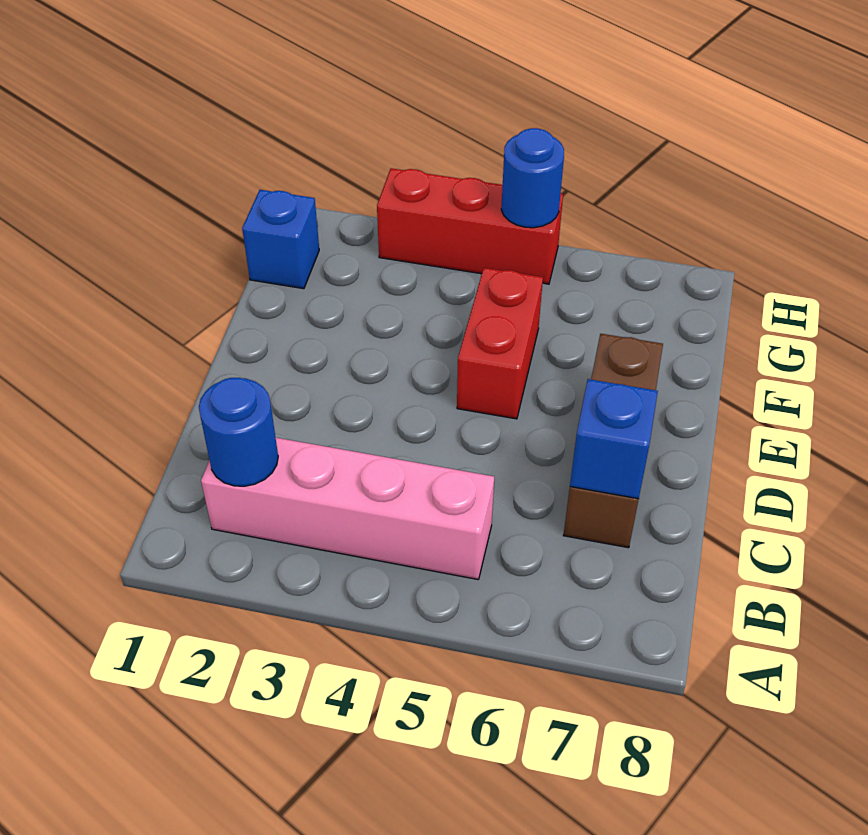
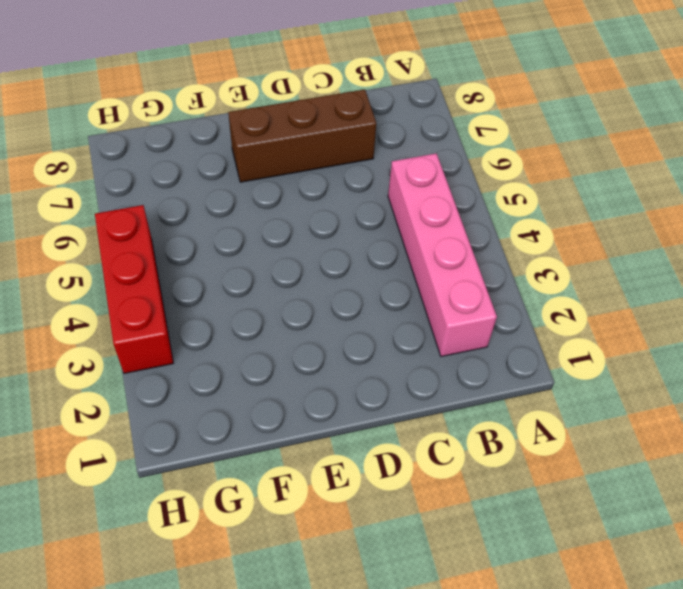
none -> red brick E5:F5 level 1
none -> blue brick G1 level 1

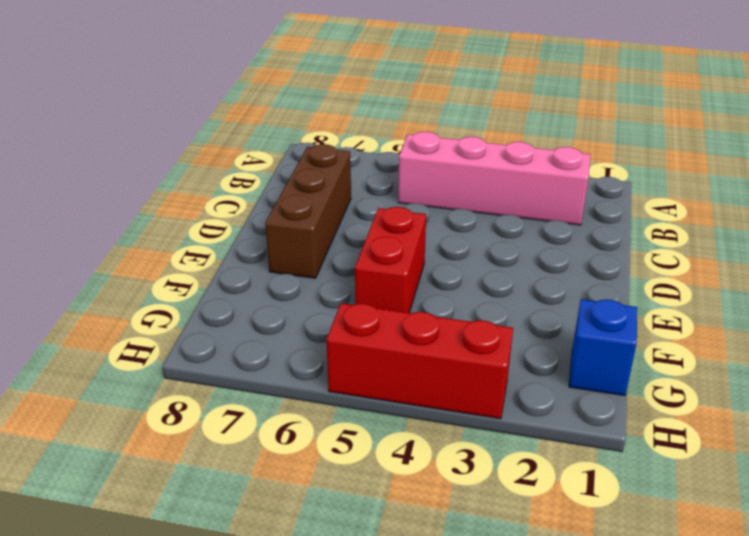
none -> blue round brick B2 level 2
none -> blue brick C7 level 2

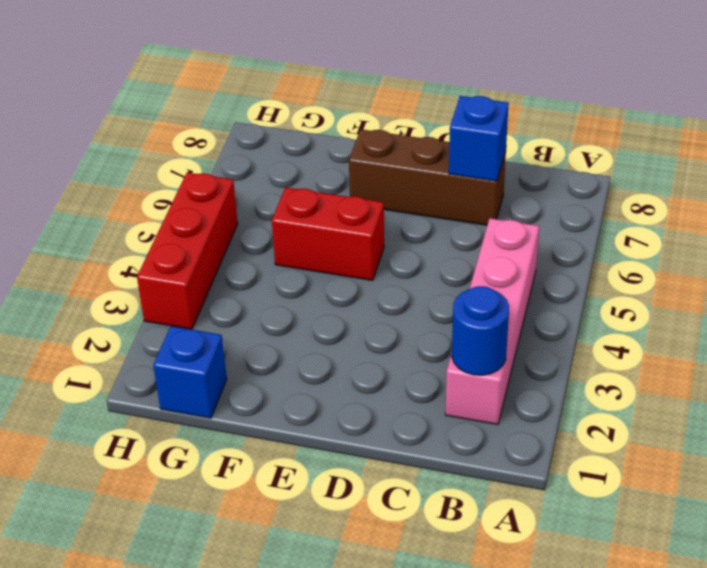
none -> blue round brick H5 level 2

